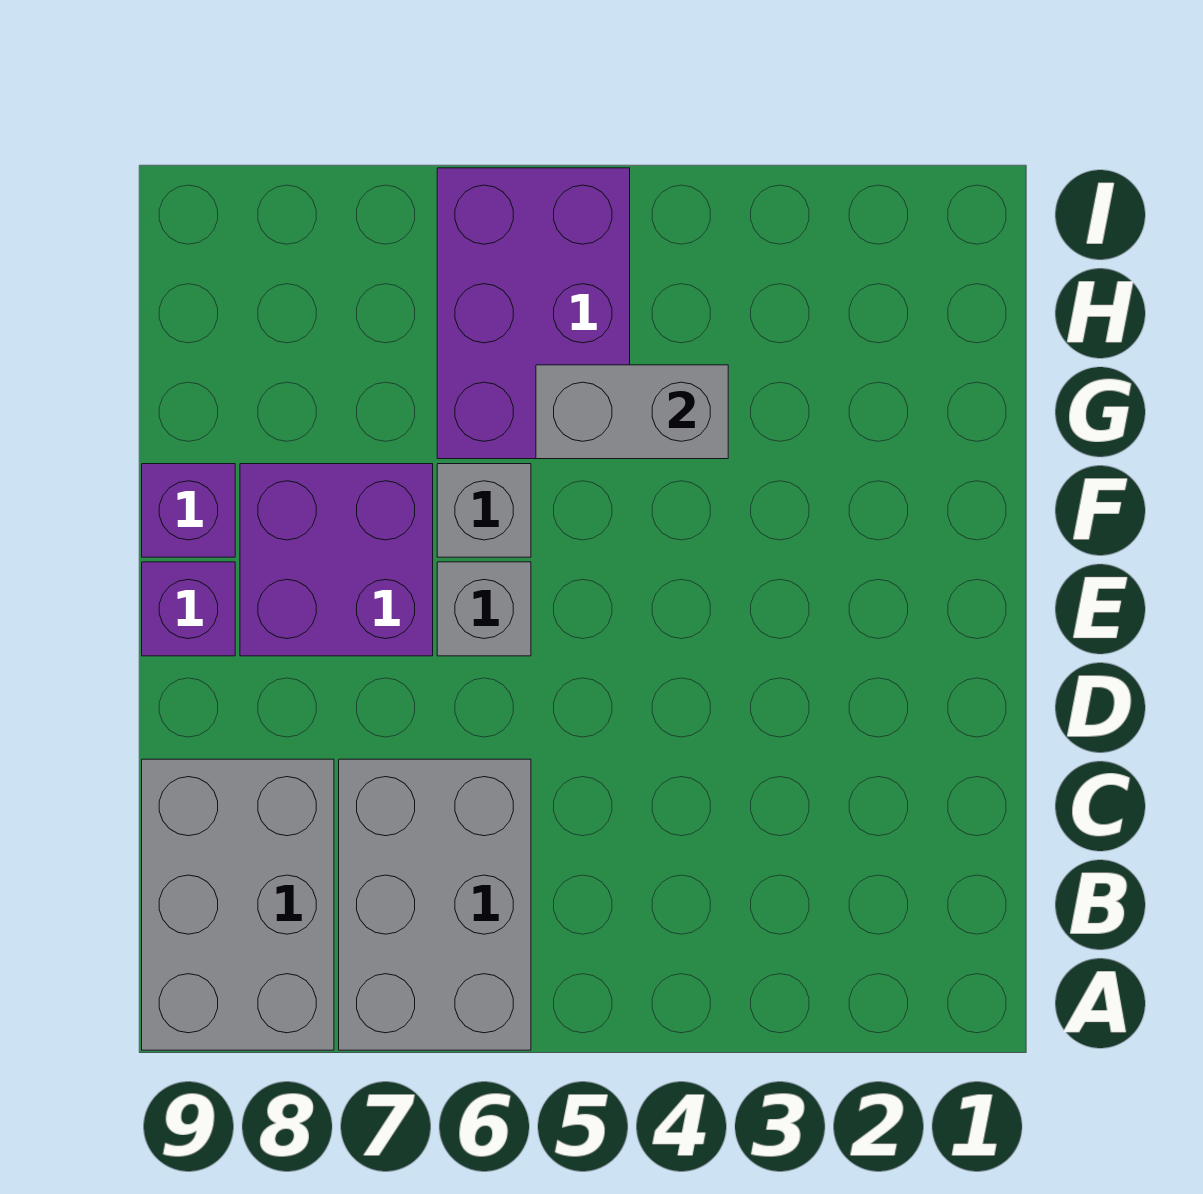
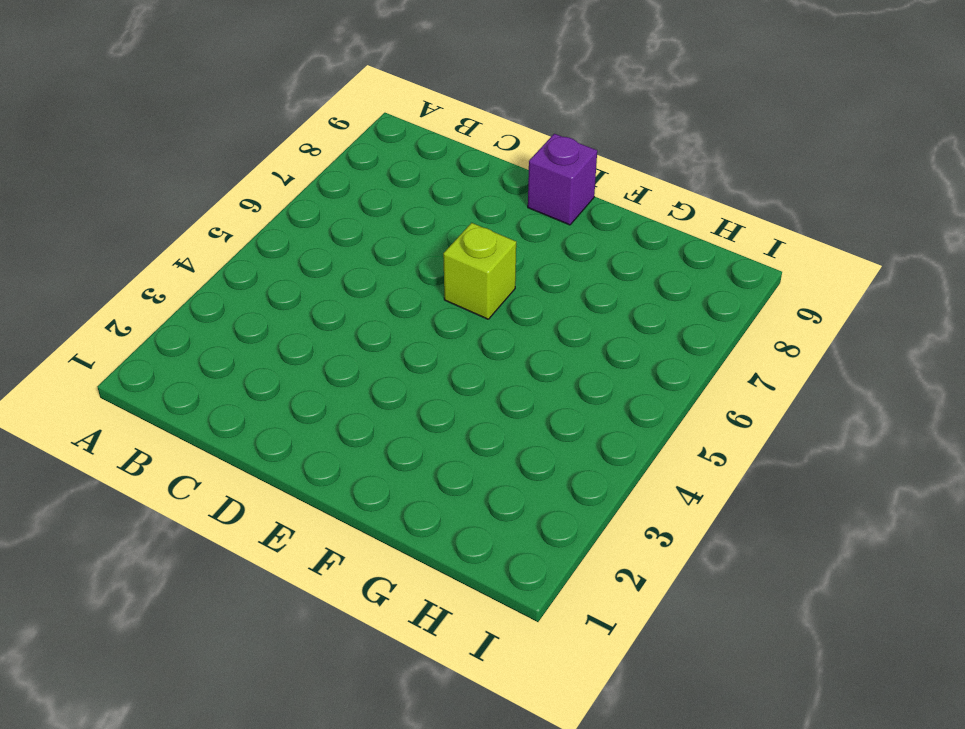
lime brick E6 level 1 -> grey brick E6 level 1
none -> grey brick A6:C7 level 1
none -> grey brick A8:C9 level 1

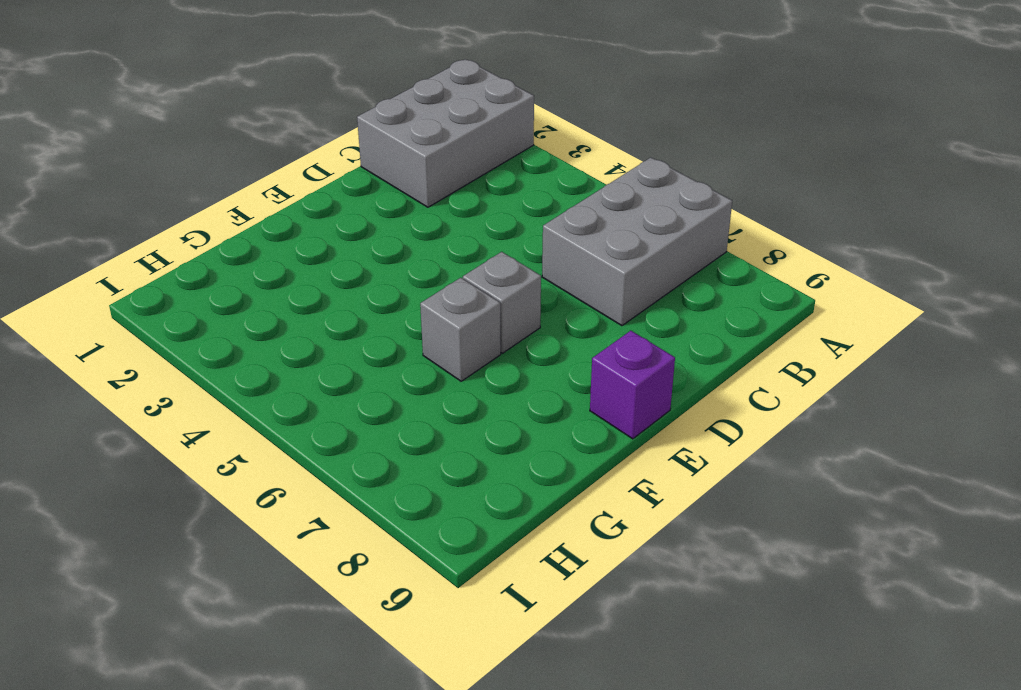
grey brick A1:C2 level 1 -> grey brick A8:C9 level 1
none -> purple brick E7:F8 level 1
none -> purple brick F9 level 1

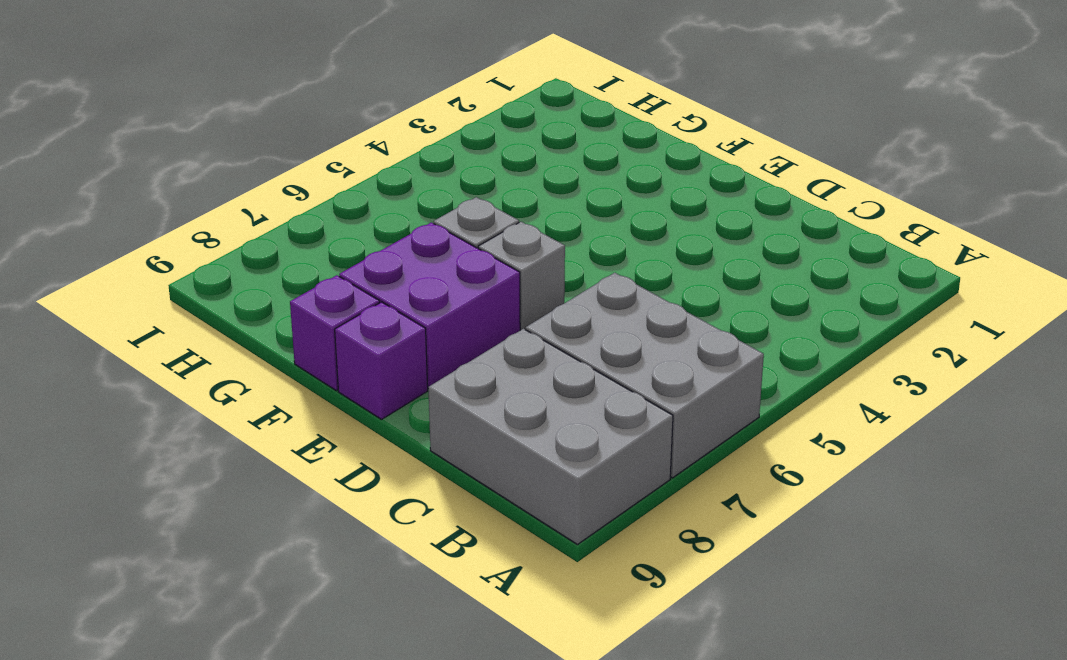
none -> purple brick G5:I6 level 1
none -> grey brick G4:G5 level 2

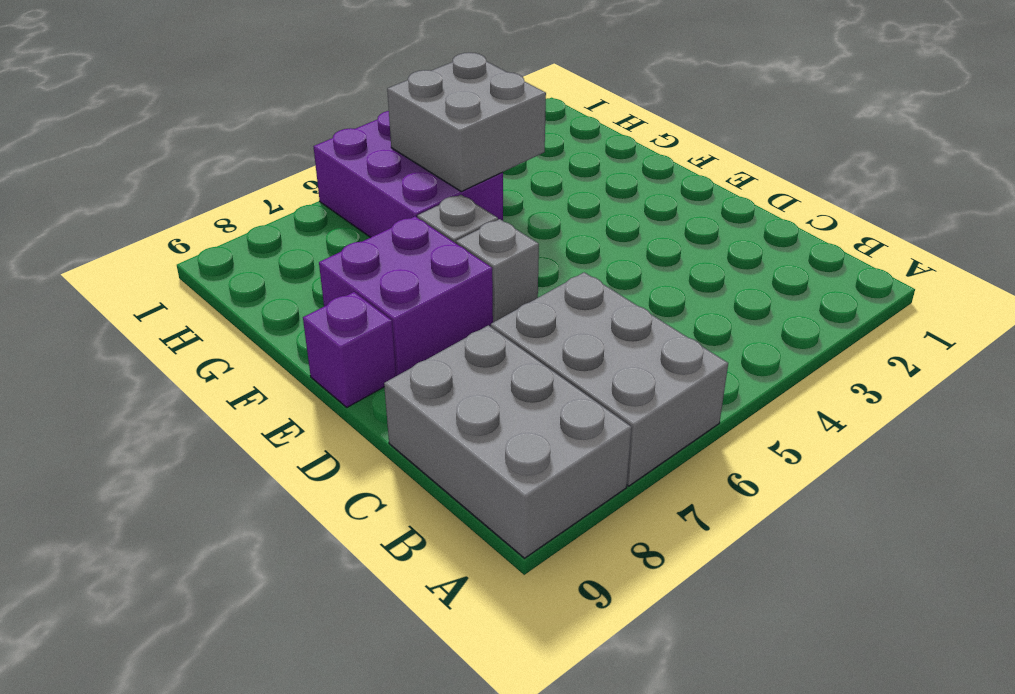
grey brick G4:H5 level 2 -> grey brick G4:G5 level 2
none -> purple brick F9 level 1

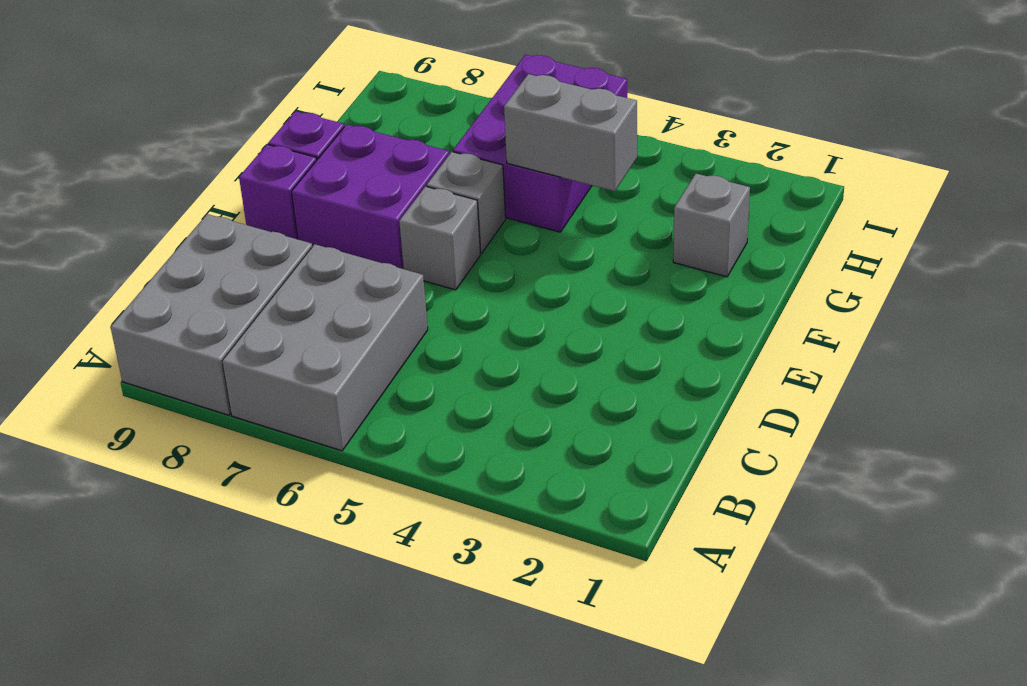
grey brick G2 level 1 -> none

